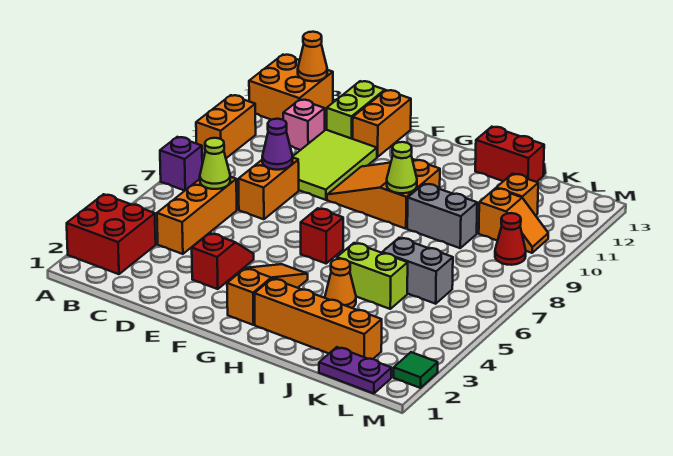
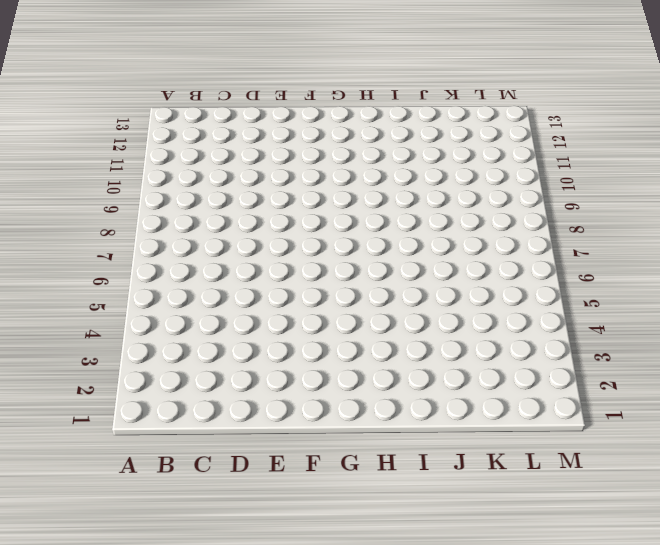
none -> red brick A2:B3 level 1
none -> purple brick A7 level 1
none -> orange brick A9:A10 level 1

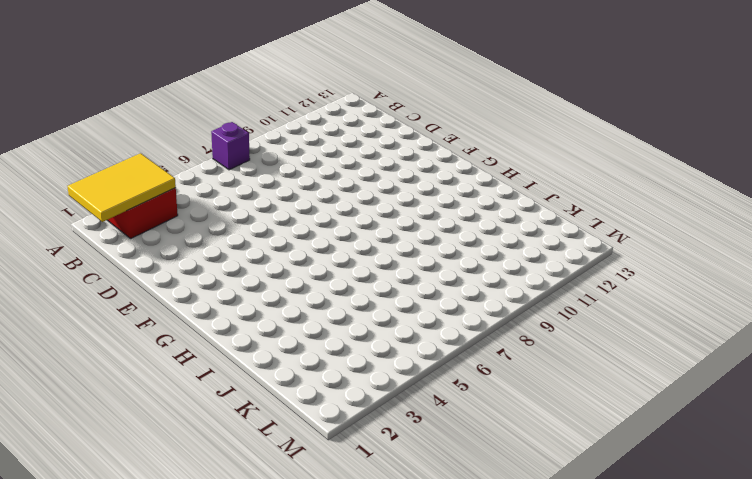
yellow tile A1:B3 level 2 -> none
none -> orange brick A9:A10 level 1
none -> orange brick A12:B13 level 1
none -> orange brick C4:C6 level 1

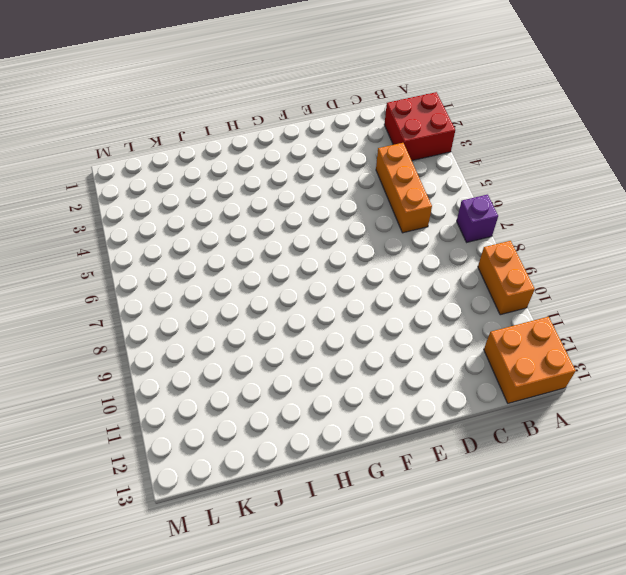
none -> pink brick C11 level 1
none -> orange brick D7:D8 level 1
none -> lime tile D9:E11 level 1

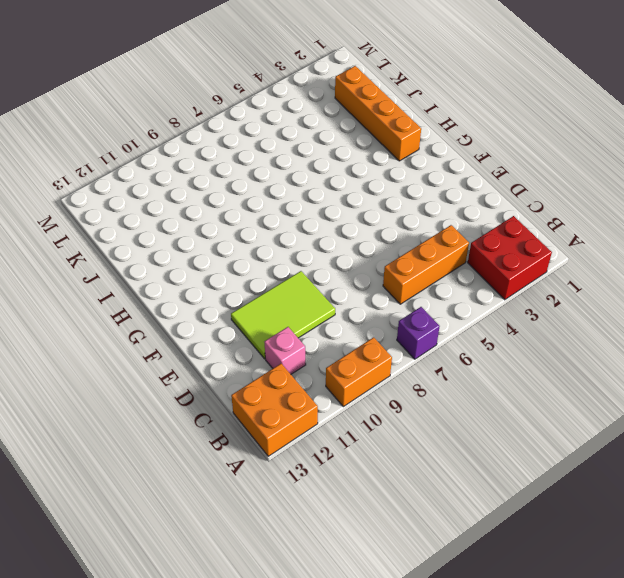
none -> orange brick D7:D8 level 1
none -> lime brick D12:D13 level 1
none -> red slope E3:E4 level 1 top 3

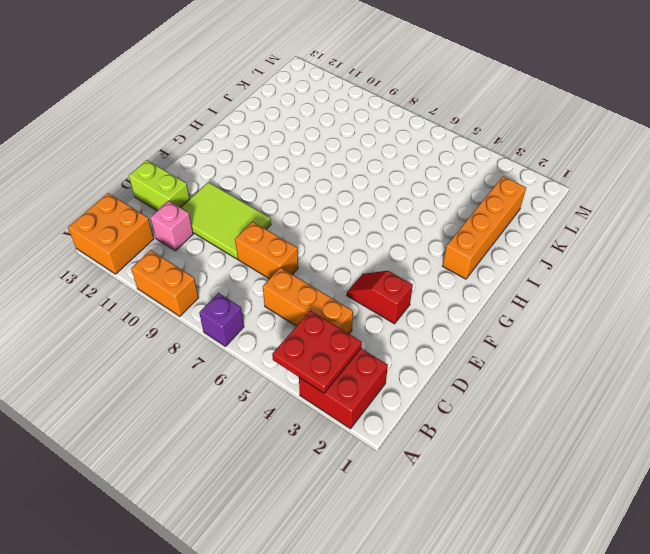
red plate A3:B4 level 2 -> none
none -> orange brick E12:E13 level 1
none -> orange slope F9:H10 level 1 top H
none -> orange slope G2:G4 level 1 top 2

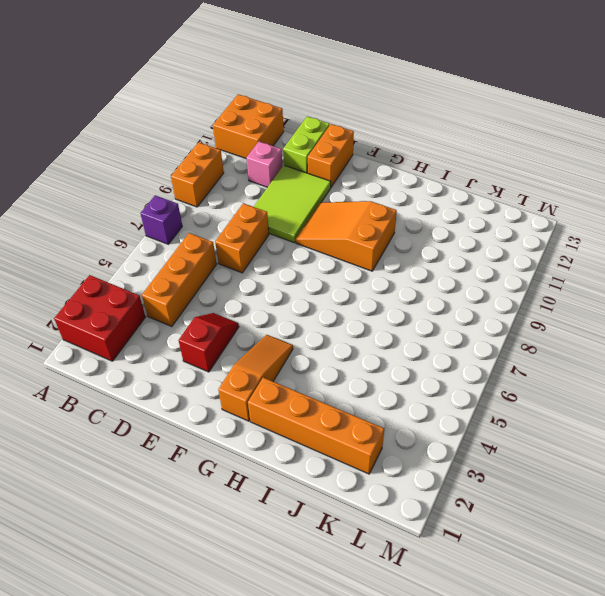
none -> red brick G6 level 1
none -> orange cone I4 level 1
none -> lime brick I5:J5 level 1

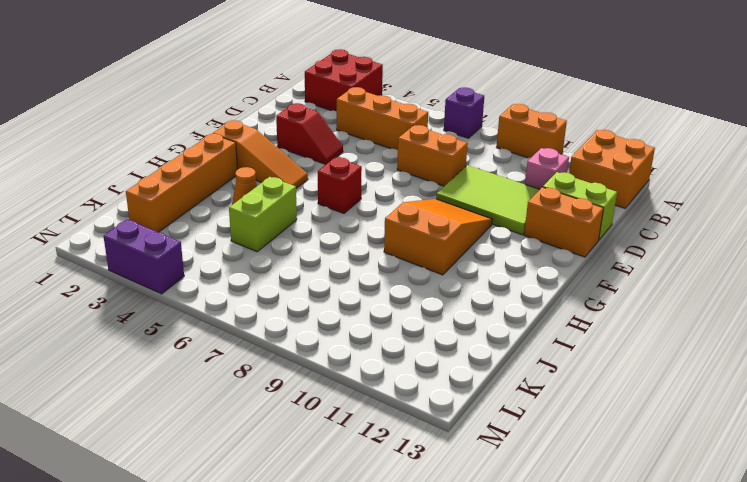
purple brick M3:M4 level 1 -> none
none -> grey brick I9:J9 level 1
none -> red brick I13:J13 level 1
none -> grey brick J6:K6 level 1

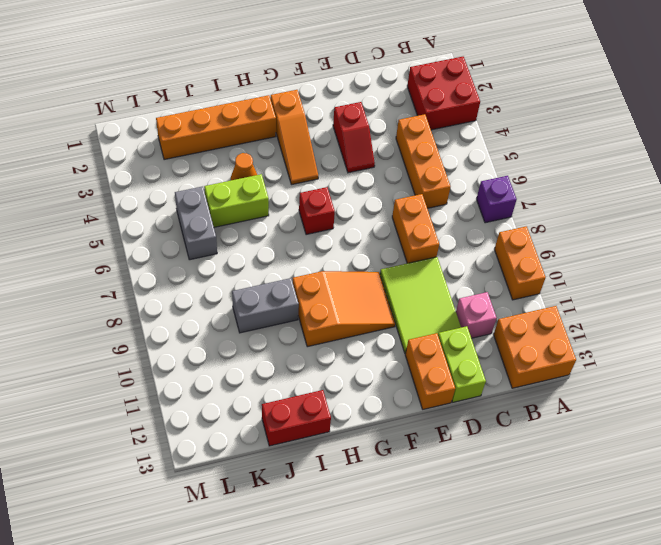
grey brick K5:K6 level 1 -> grey brick J6:K6 level 1
none -> purple plate K1:L1 level 1
none -> orange slope K10:L10 level 1 top K
none -> orange brick K11 level 1

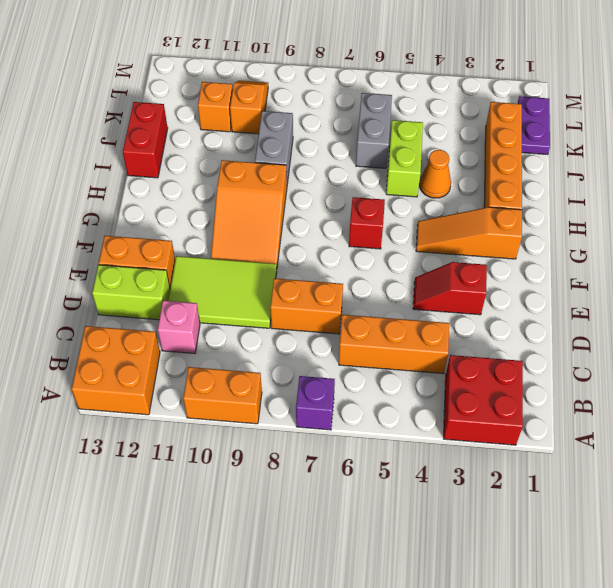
none -> red cone L9 level 1
none -> green tile M2 level 1
none -> orange cone B13 level 2

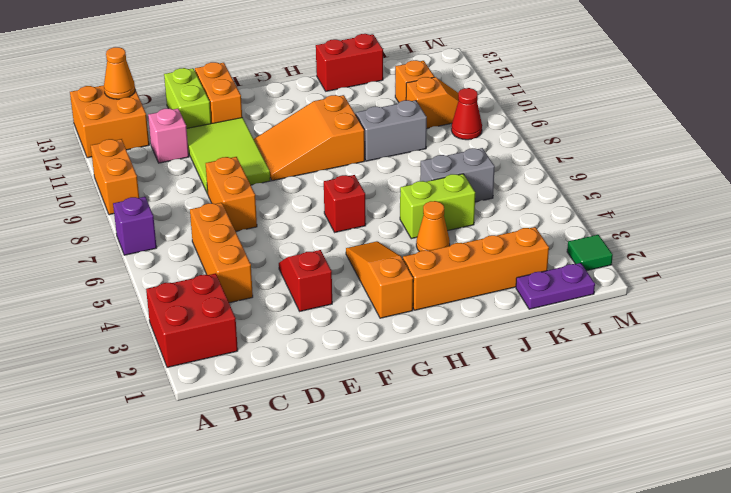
none -> lime cone C6 level 2
none -> purple cone D8 level 2
none -> lime cone H9 level 2

